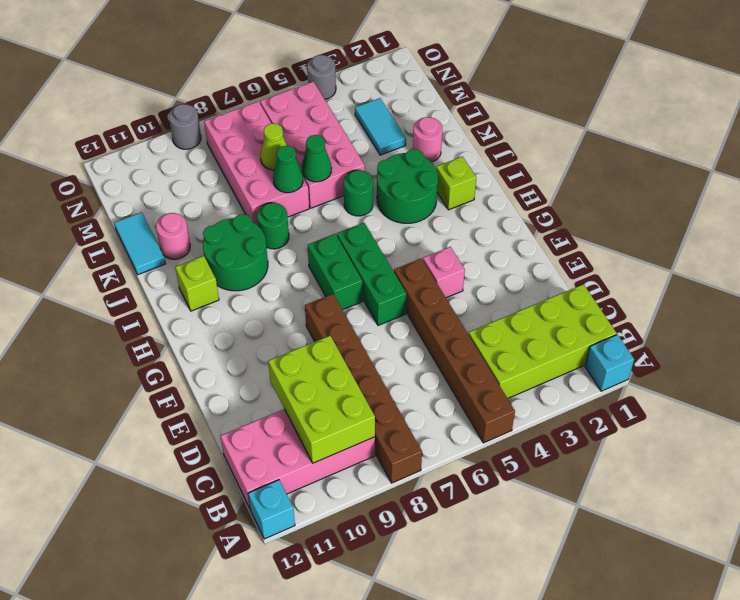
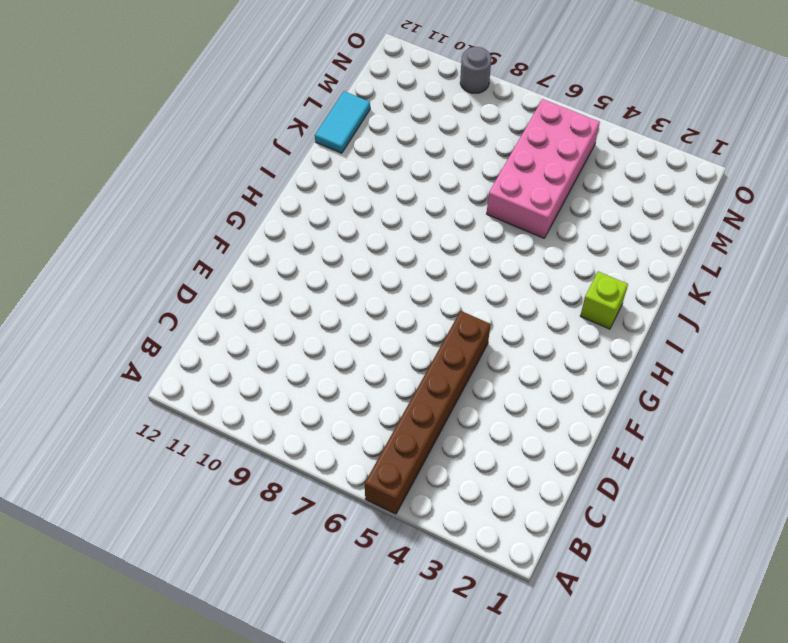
none -> cyan brick A1 level 1
none -> brown brick A8:F8 level 1
none -> cyan brick A12 level 1

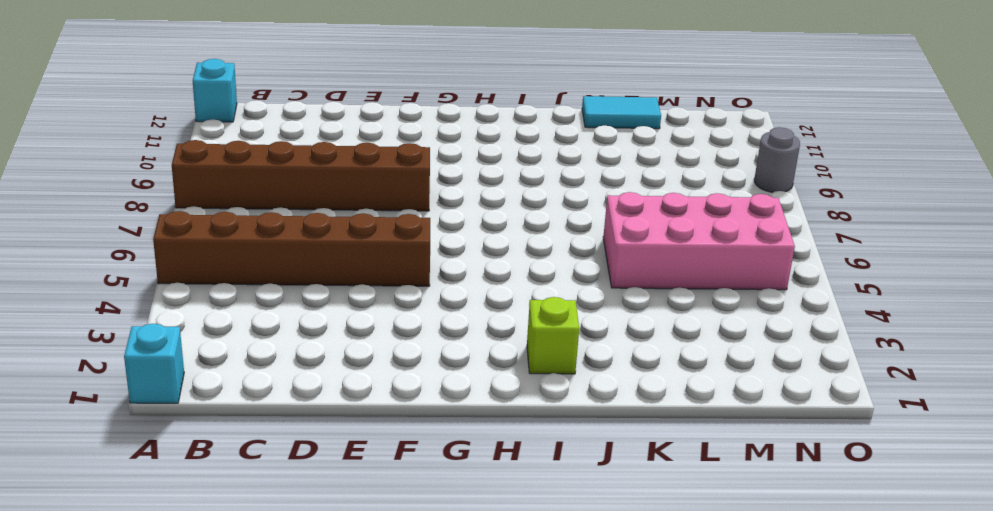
none -> lime brick B1:C4 level 1
none -> pink brick B9:C12 level 1
none -> pink brick F4 level 1

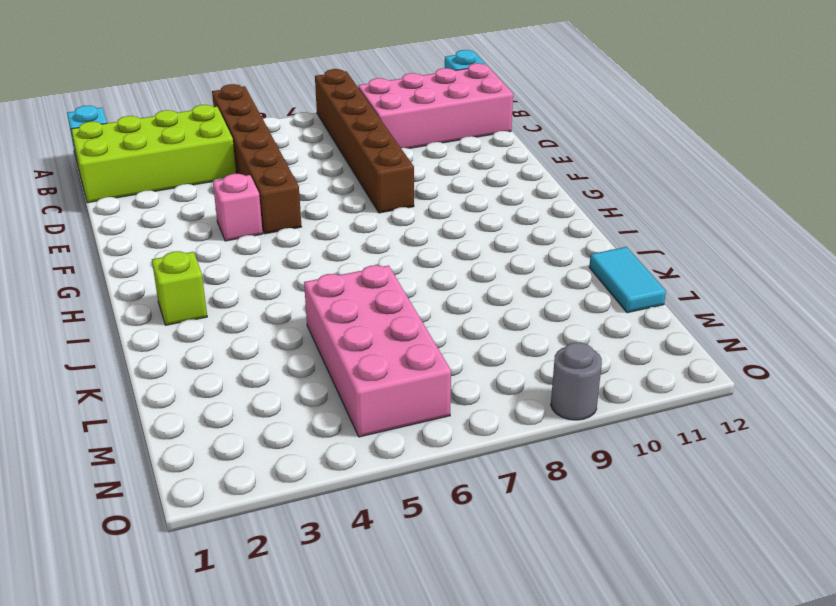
none -> green brick F6:H6 level 1
none -> green brick G7:H7 level 1
none -> green round brick I3:J4 level 1

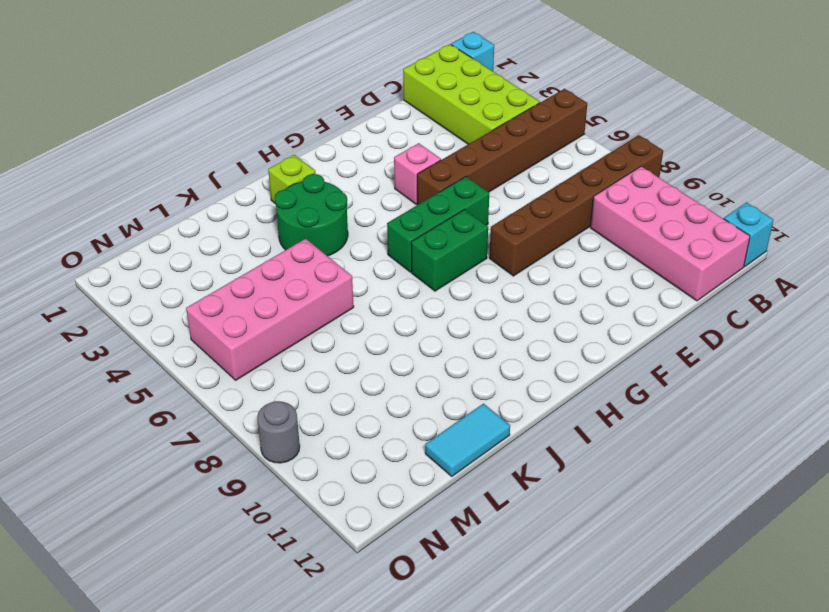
none -> green round brick I9:J10 level 1
none -> lime brick I11 level 1
none -> green round brick J5 level 1

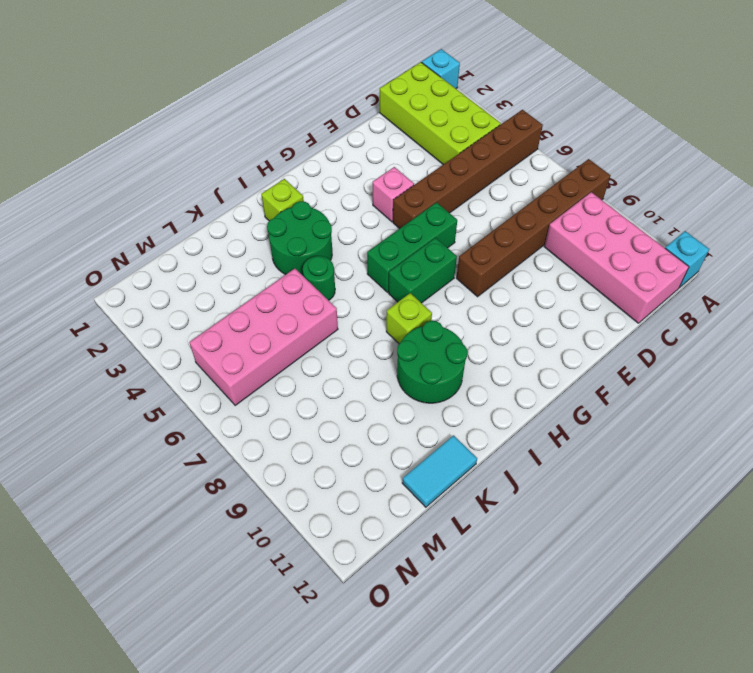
lime brick I8 level 1 -> lime brick I11 level 1
none -> green round brick J8 level 1
none -> pink round brick K2 level 1
none -> pink brick K7:N8 level 1

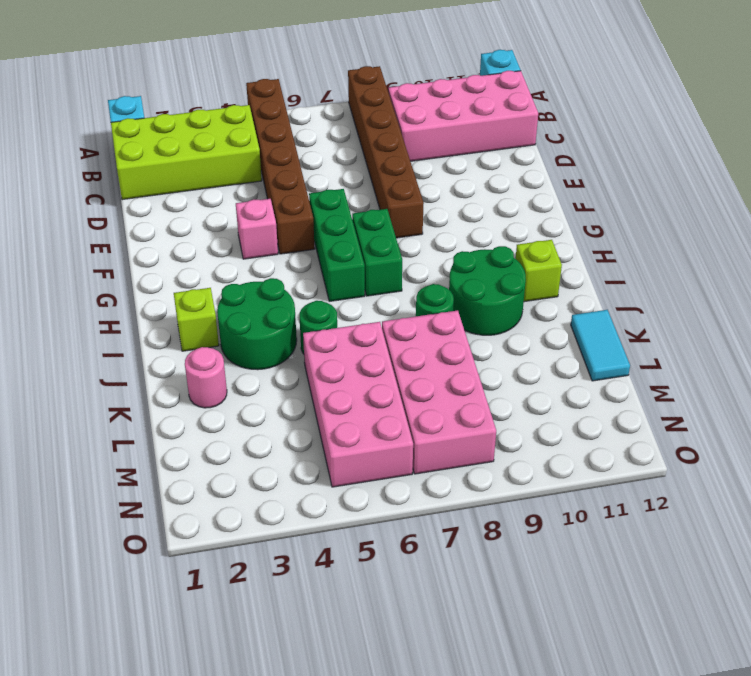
none -> pink round brick K11 level 1
none -> cyan tile L3:M3 level 1
none -> grey round brick O4 level 1

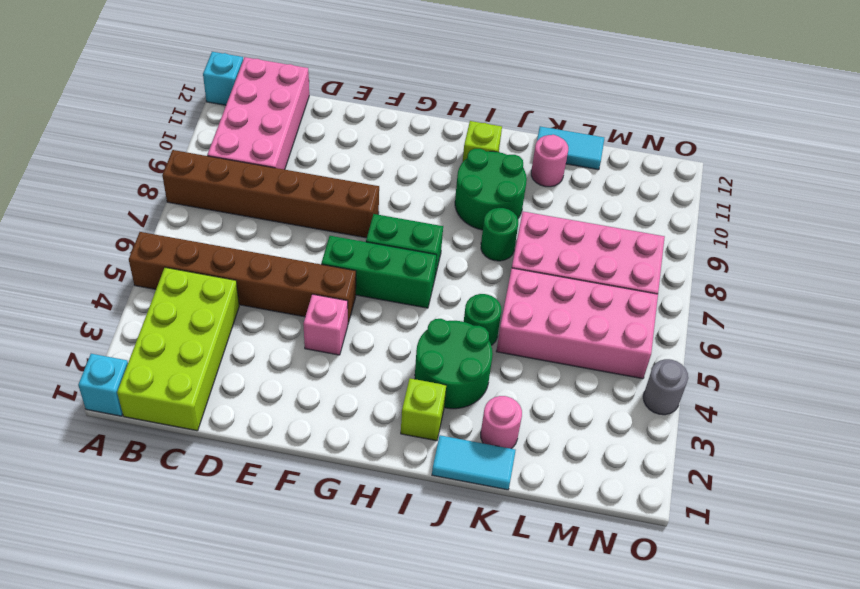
cyan tile J1:K1 level 1 -> cyan tile L3:M3 level 1
none -> grey round brick O9 level 1
none -> lime brick B9:D10 level 2
none -> green cone K6 level 2

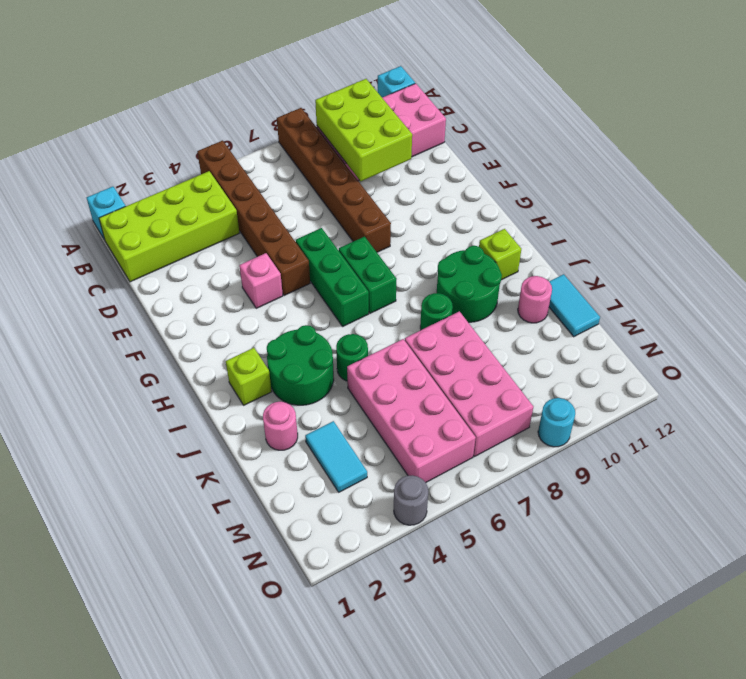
cyan round brick O9 level 1 -> grey round brick O9 level 1
none -> green cone K6 level 2
none -> green cone K7 level 2
none -> lime cone L7 level 2

